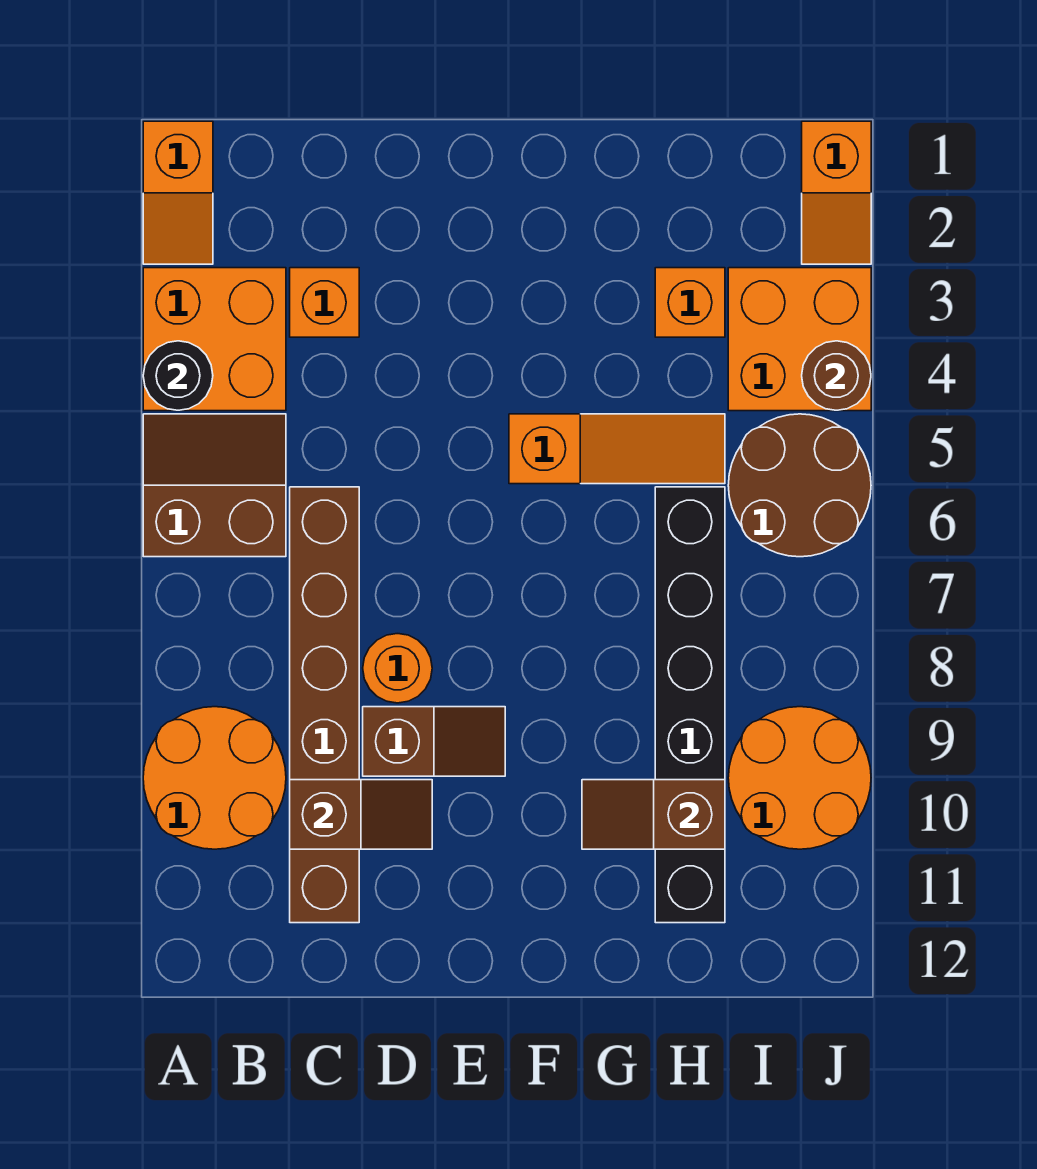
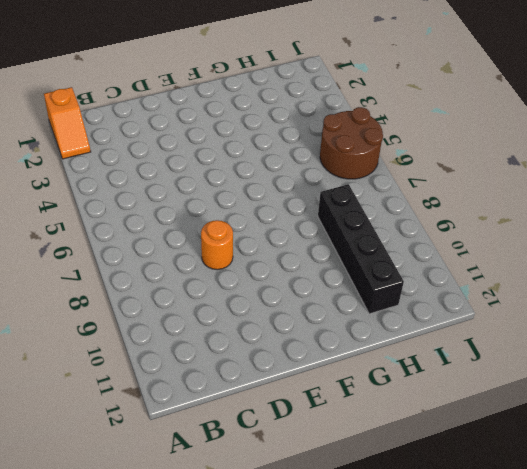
black brick H8:H11 level 1 -> black brick H6:H11 level 1
none -> orange brick A3:B4 level 1
none -> brown slope A5:B6 level 1 top 6
none -> orange round brick A9:B10 level 1

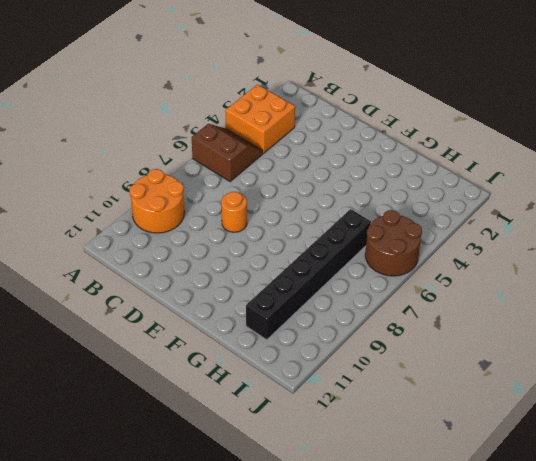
none -> orange slope A1:A2 level 1 top 1
none -> orange brick C3 level 1
none -> brown brick C6:C11 level 1

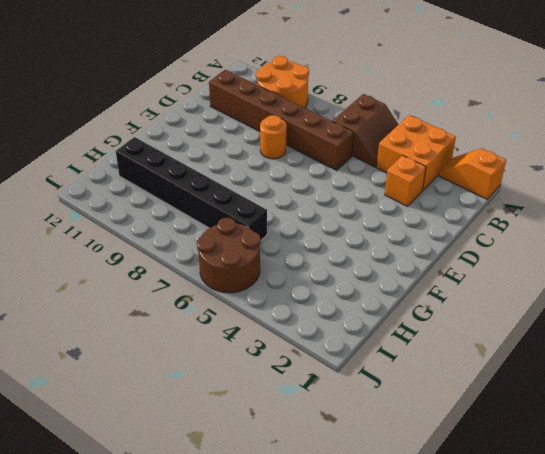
none -> brown slope D9:E9 level 1 top D
none -> orange slope F5:H5 level 1 top F
none -> orange brick H3 level 1

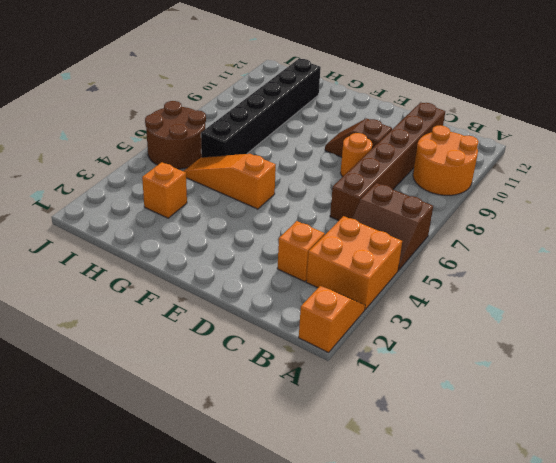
none -> orange brick I3:J4 level 1
none -> orange round brick I9:J10 level 1
none -> orange slope J1:J2 level 1 top 1

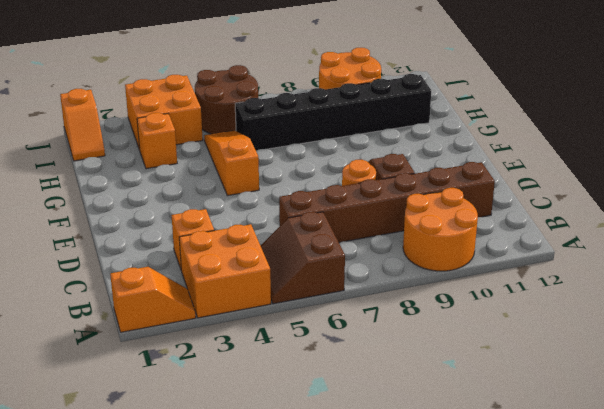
orange slope I1:J1 level 1 top J -> orange slope J1:J2 level 1 top 1
none -> black round brick A4 level 2
none -> brown slope C10:D10 level 2 top C
none -> brown slope G10:H10 level 2 top H

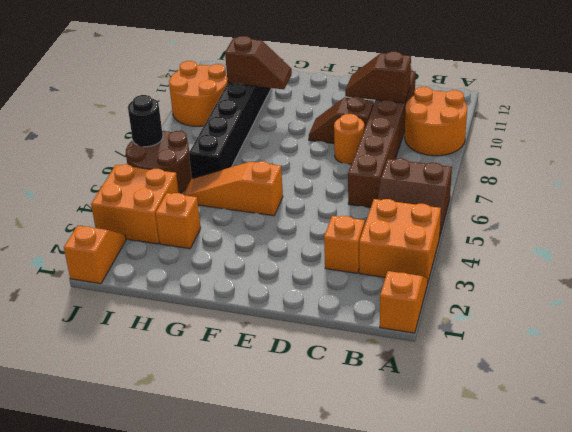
black round brick J6 level 2 -> black round brick A4 level 2
none -> brown round brick J4 level 2

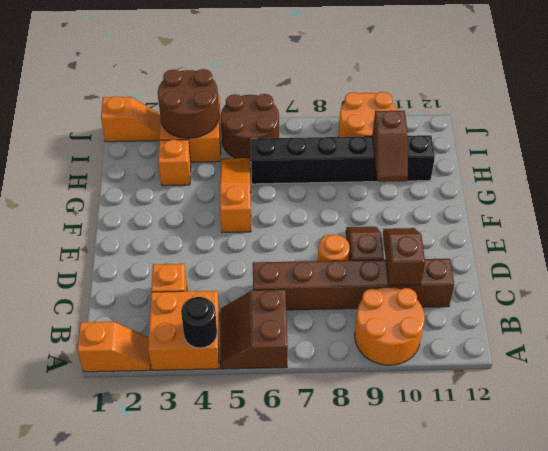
brown round brick I3:J4 level 2 -> brown round brick J4 level 2

